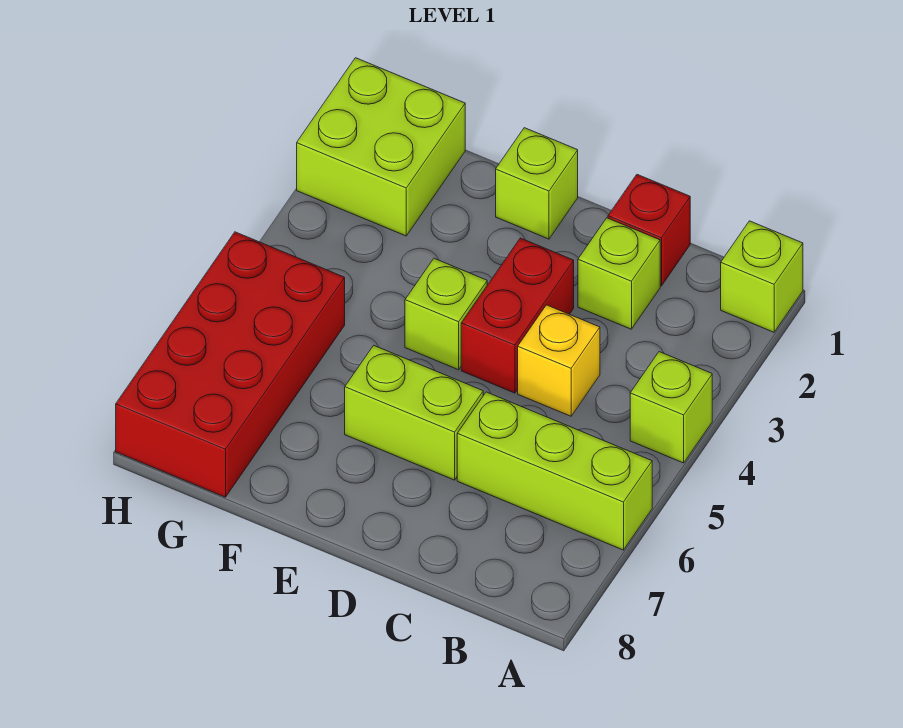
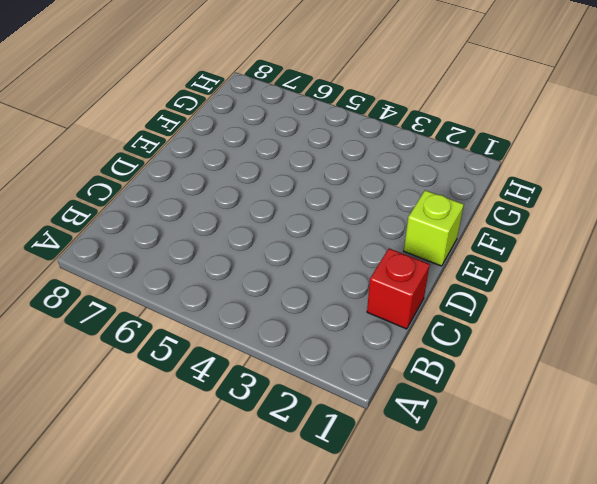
none -> lime brick A1 level 1
none -> lime brick A4 level 1
none -> lime brick A6:C6 level 1

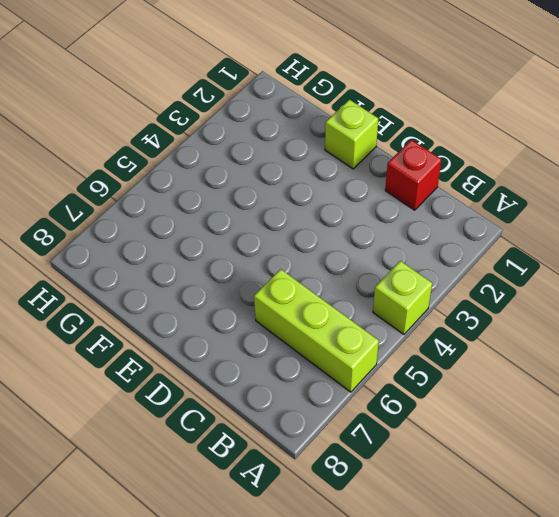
none -> lime brick A1 level 1
none -> lime brick C2 level 1
none -> yellow brick C4 level 1

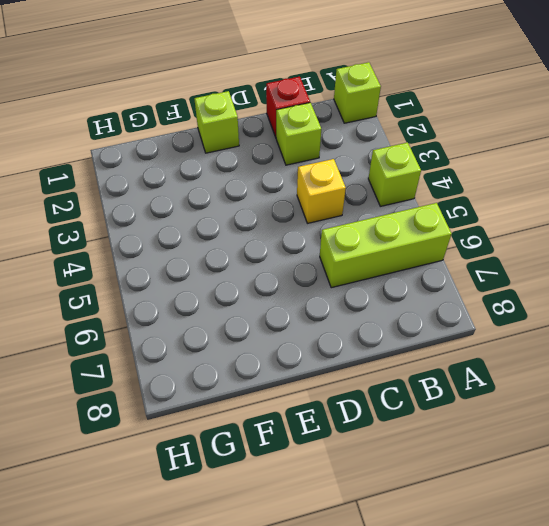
none -> red brick D3:D4 level 1
none -> lime brick D6:E6 level 1
none -> lime brick E4 level 1

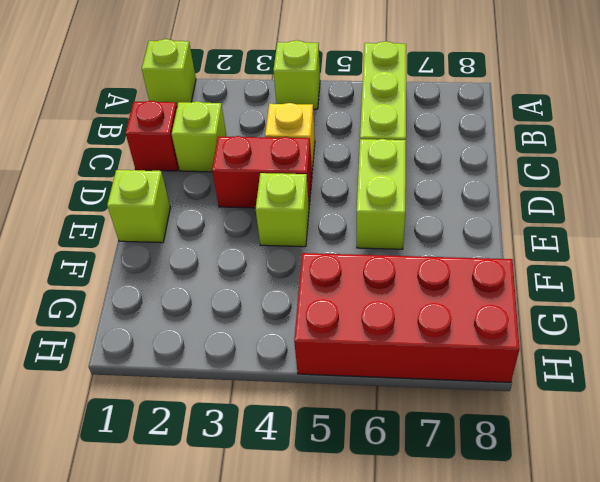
none -> lime brick G1:H2 level 1

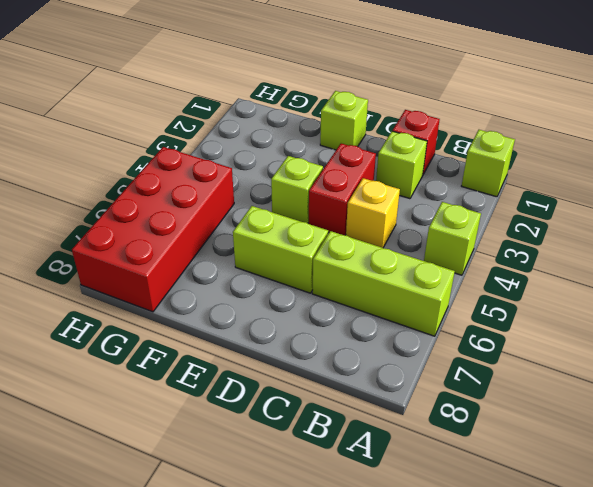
none -> lime brick G1:H2 level 1

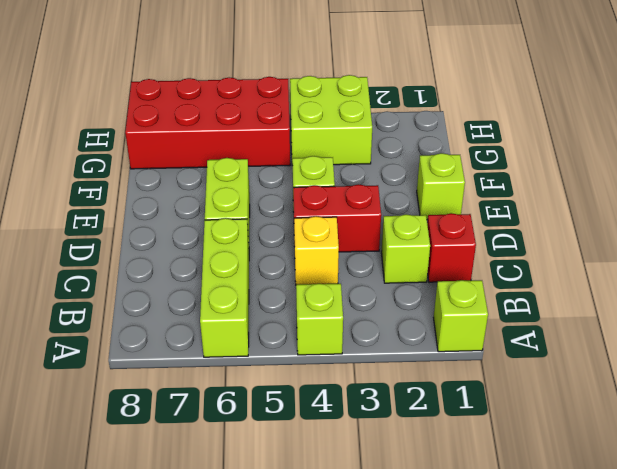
lime brick G3:H4 level 1 -> lime brick G1:H2 level 1

